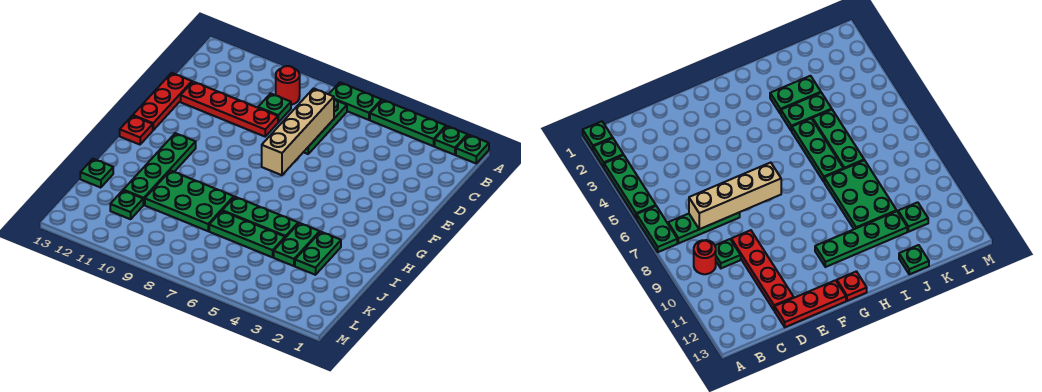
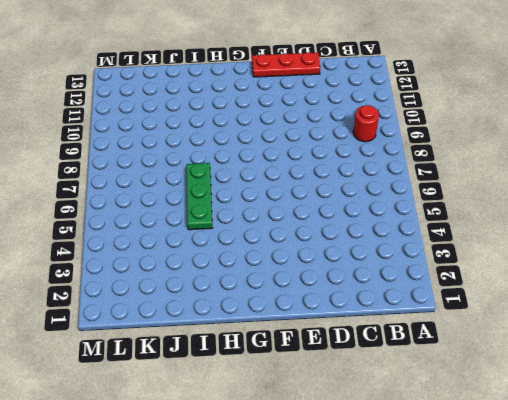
none -> green plate A1 level 1
none -> green plate A2 level 1
none -> green plate A3:A5 level 1

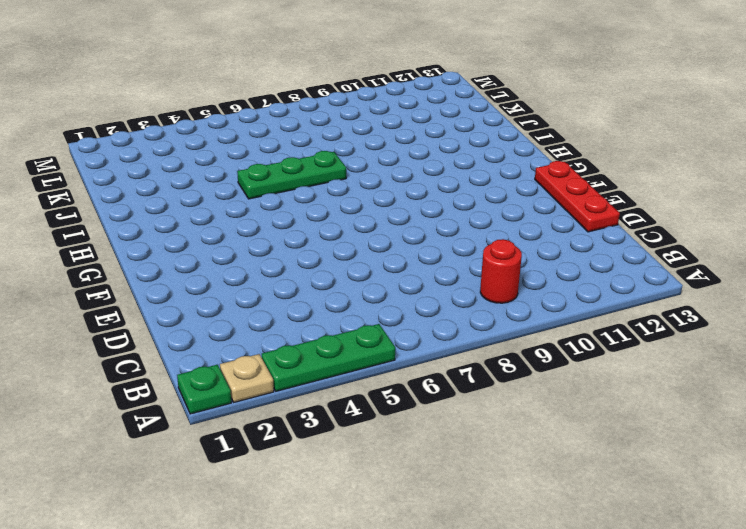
tan plate A2 level 1 -> green plate A2 level 1
none -> green plate A6:A7 level 1
none -> green plate B7:D7 level 1
none -> green plate C9 level 1

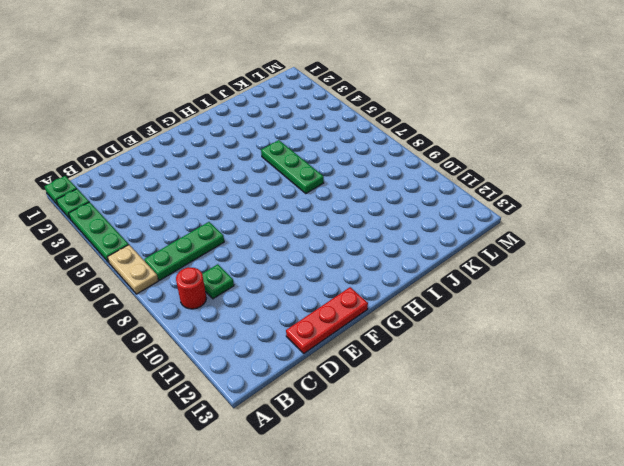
tan plate A6:A7 level 1 -> green plate A6:A7 level 1
none -> red plate D9:D12 level 1
none -> green plate G11:J11 level 1
none -> red plate G13 level 1

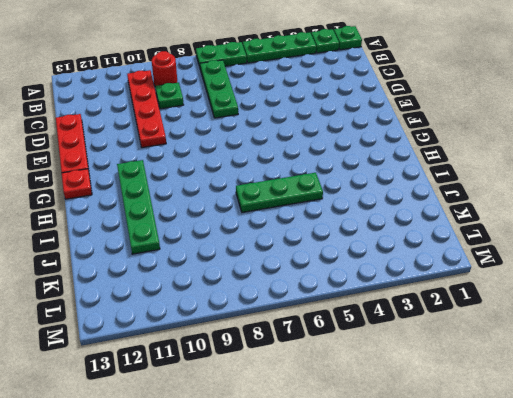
red plate B10:E10 level 1 -> red plate D9:D12 level 1
none -> green plate I3:J3 level 1
none -> green plate I4:J4 level 1
none -> green plate I8:J10 level 1

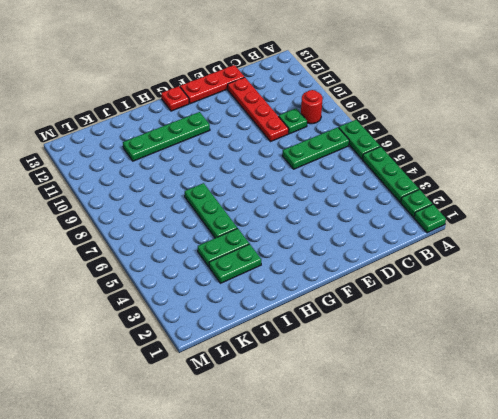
none -> green plate I8:J10 level 1
none -> green plate J5:J7 level 1
none -> green plate J13 level 1

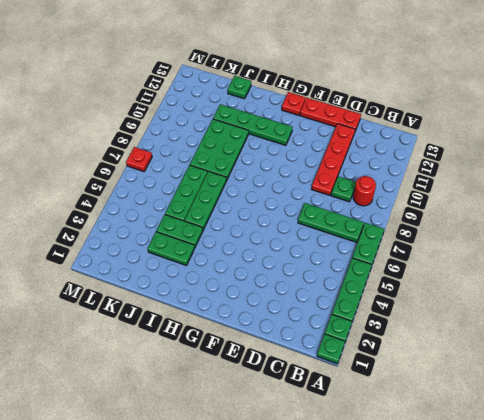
red plate M7 level 1 -> none
none -> green plate K11 level 1
none -> tan brick C7:F7 level 2

